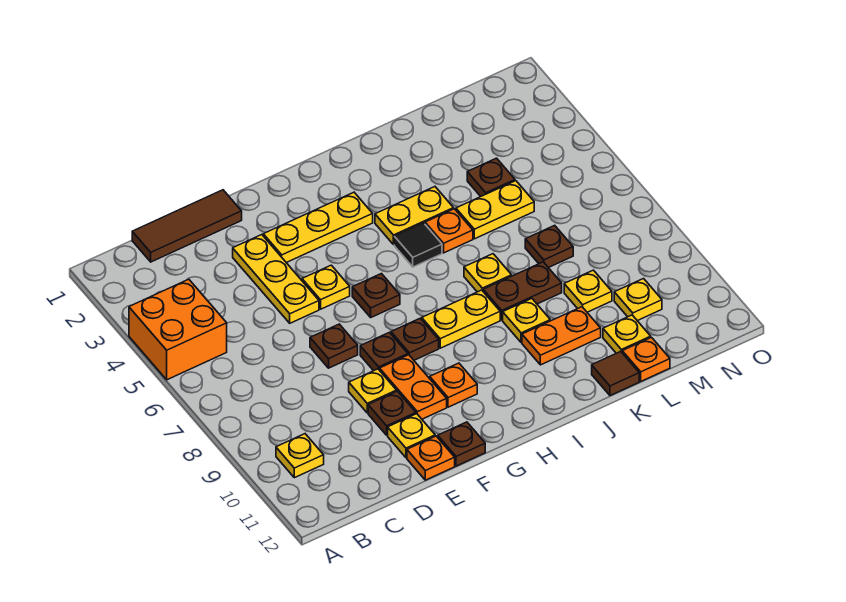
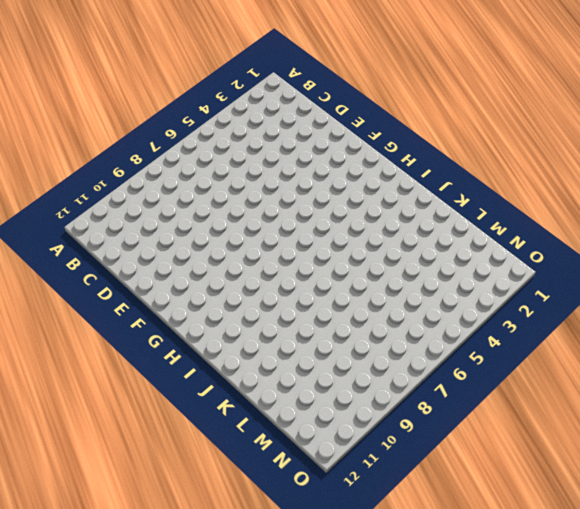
none -> orange brick A4:B5 level 1
none -> yellow plate B10 level 1
none -> brown tile C1:E1 level 1
none -> yellow plate E3:E5 level 1

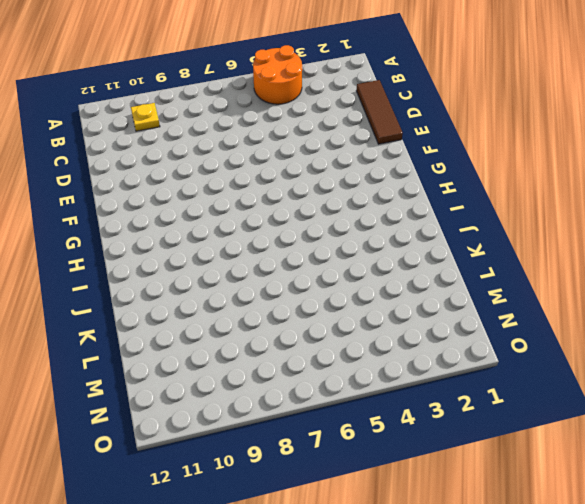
orange round brick A4:B5 level 1 -> orange brick A4:B5 level 1
none -> yellow plate E3:E5 level 1
none -> brown plate E7 level 1
none -> yellow plate E9 level 1
none -> brown plate E10 level 1

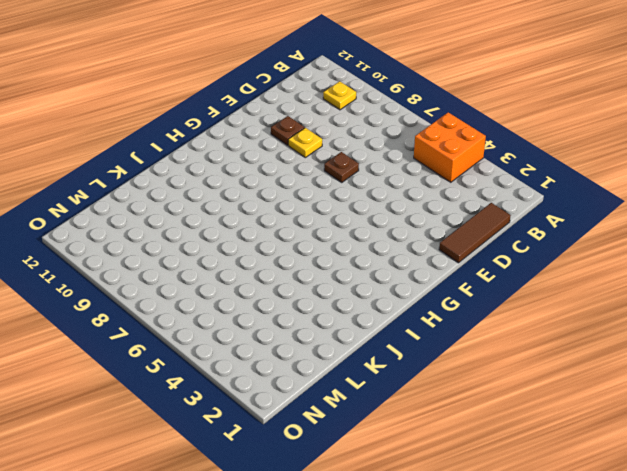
none -> yellow plate E3:E5 level 1
none -> yellow plate E11 level 1
none -> orange plate E12 level 1
none -> yellow plate F3:H3 level 1

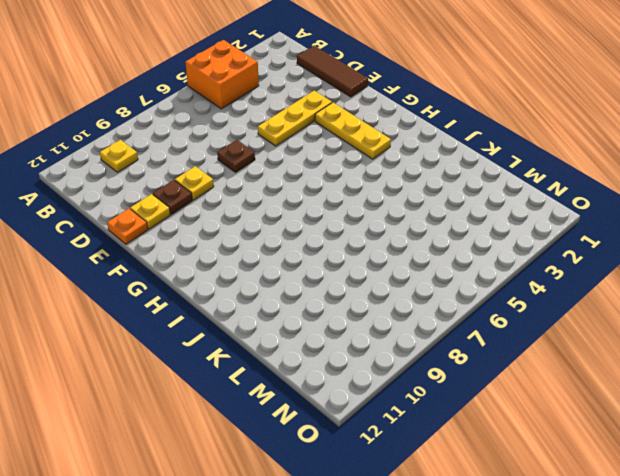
none -> yellow plate F5 level 1
none -> brown plate F8 level 1
none -> orange plate F9:F10 level 1
none -> brown plate F12 level 1

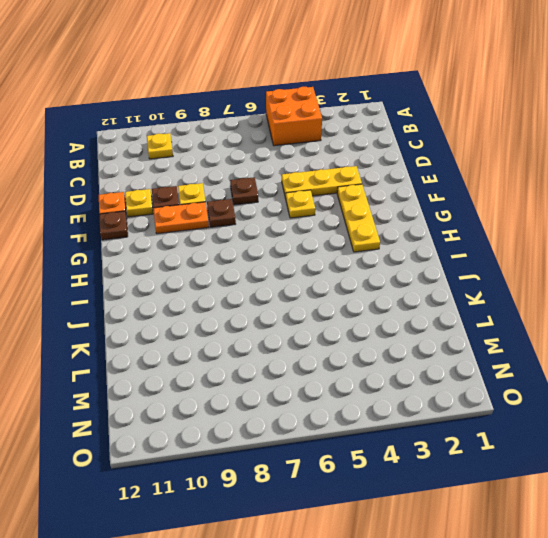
none -> brown tile C1:E1 level 1
none -> brown plate G6 level 1
none -> brown plate G8 level 1
none -> orange plate G10 level 1

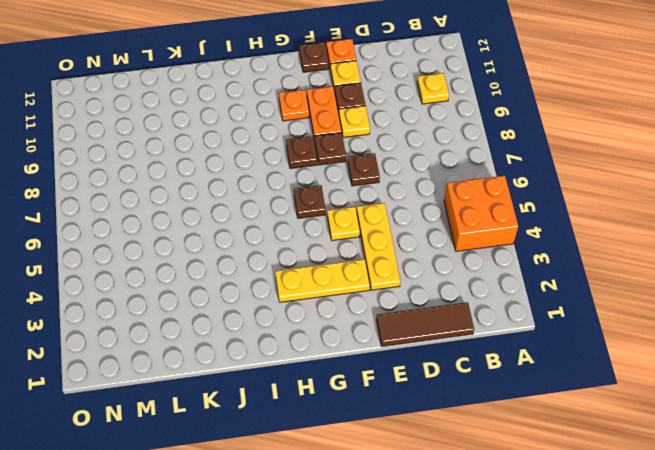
none -> yellow plate H8:I8 level 1
none -> yellow plate I4:J4 level 1
none -> black tile I5 level 1
none -> orange plate J5 level 1

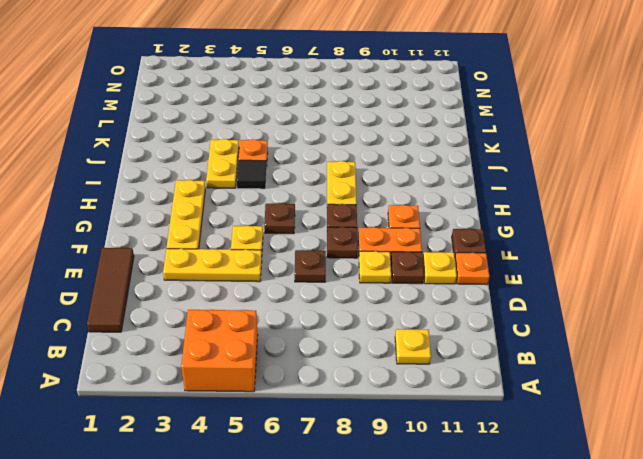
none -> yellow plate J7 level 1
none -> brown plate J8:K8 level 1
none -> yellow plate J9 level 1
none -> orange plate J10:K10 level 1

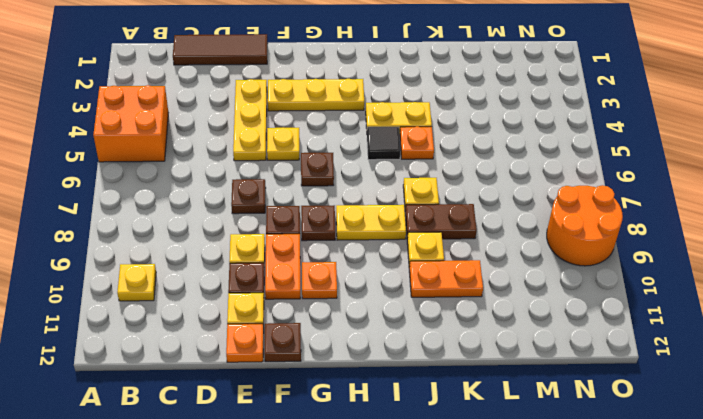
orange round brick N8:O9 level 1 -> none
none -> yellow plate K5:L5 level 1
none -> brown tile K12 level 1
none -> brown plate L4 level 1
none -> brown plate L7 level 1

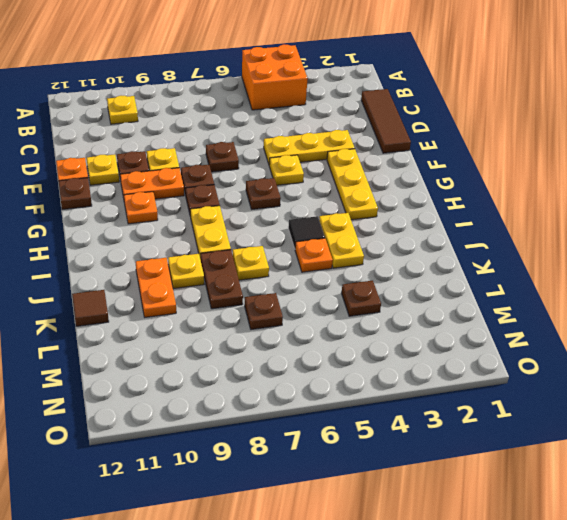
none -> yellow plate K5:L5 level 1
none -> yellow plate L9 level 1
none -> yellow plate L11 level 1
none -> orange plate L12 level 1

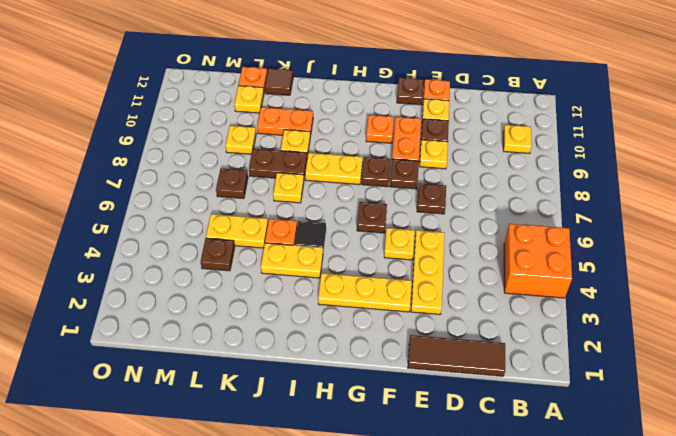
none -> yellow plate M10 level 1

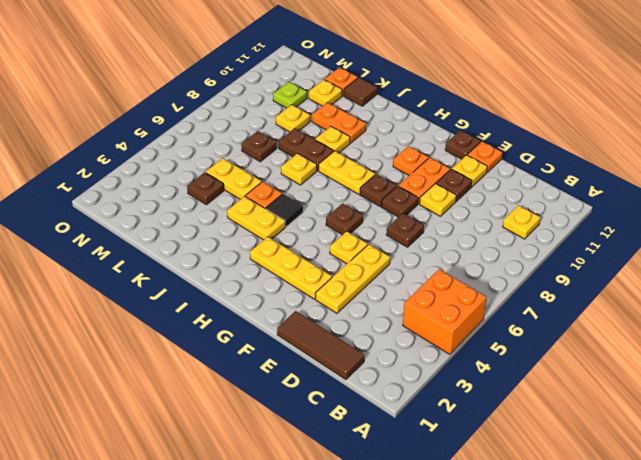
lime plate M10 level 1 -> yellow plate M10 level 1

